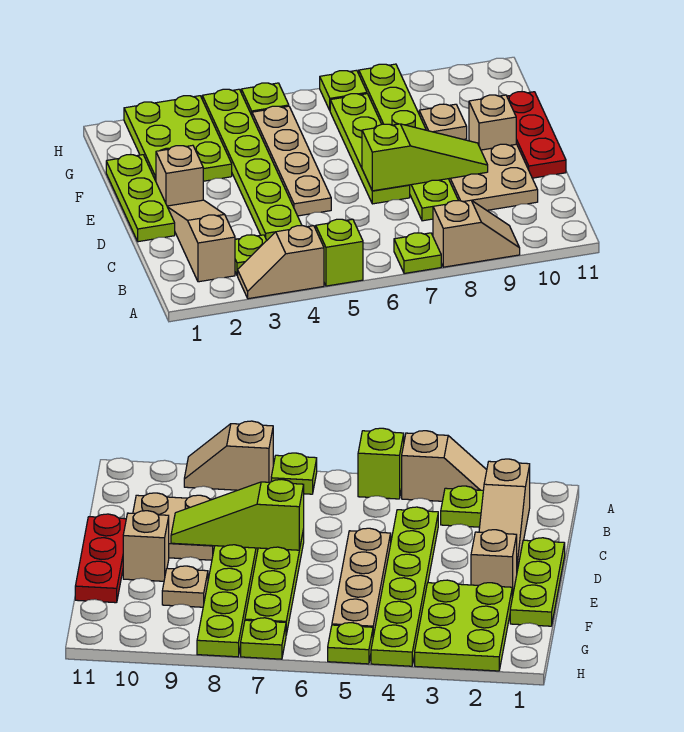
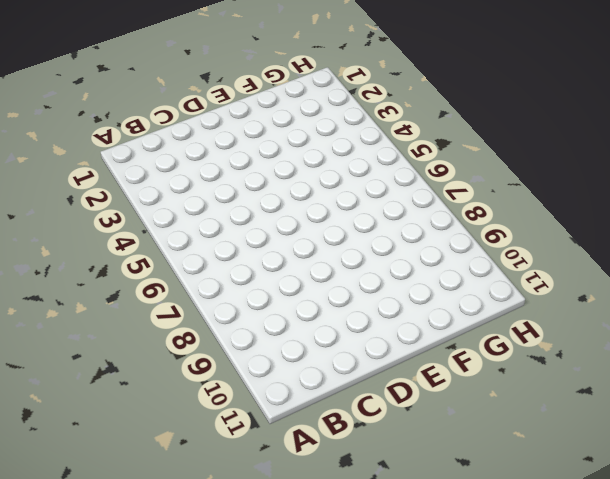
none -> tan slope A3:A4 level 1 top 4
none -> lime brick A5 level 1
none -> lime plate A7 level 1

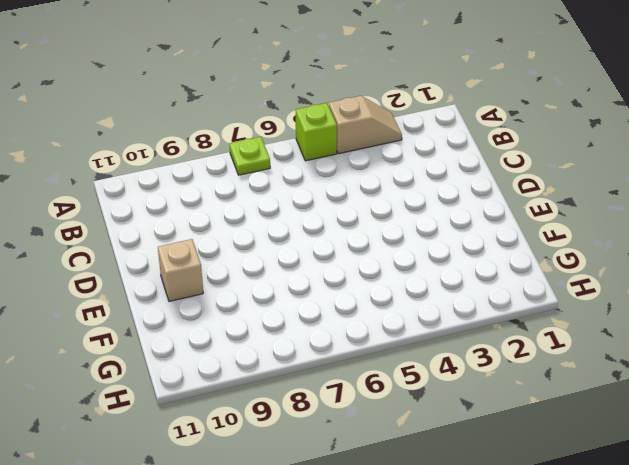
none -> tan slope A8:A9 level 1 top 8
none -> tan slope B2:D2 level 1 top B
none -> lime plate B3 level 1

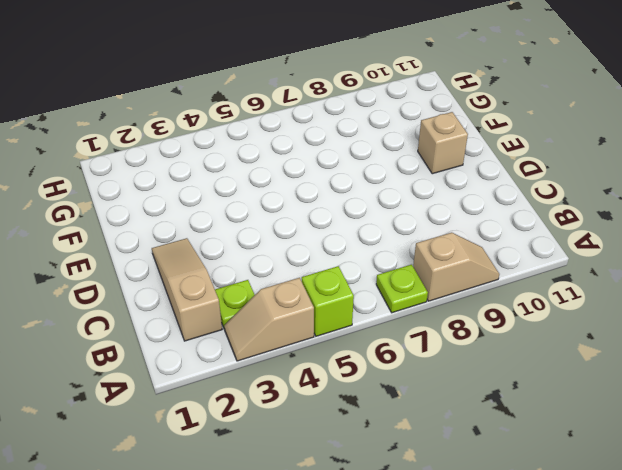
none -> lime plate C4:H4 level 1
none -> lime plate C8:H8 level 1
none -> tan plate C9:D10 level 1

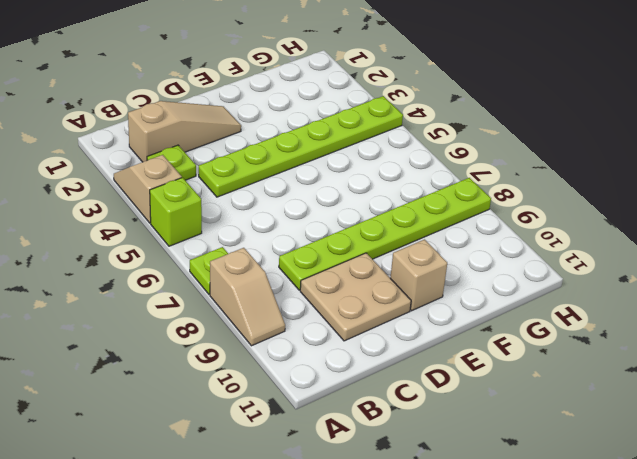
none -> lime plate D1:F1 level 1
none -> tan plate D5:G5 level 1
none -> lime plate D7:G7 level 1

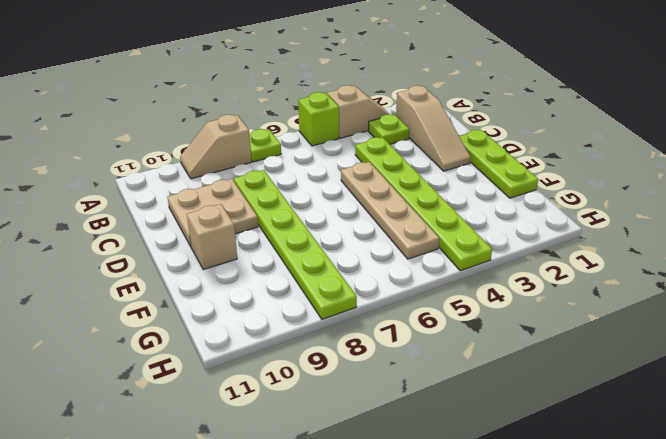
none -> lime plate D7:G7 level 1
none -> red plate D11:F11 level 1
none -> tan brick E2 level 1

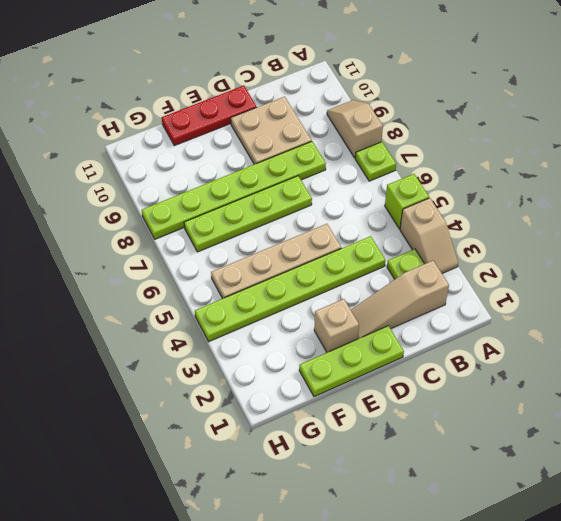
none -> tan brick E10 level 1
none -> lime plate F2:H3 level 1
none -> tan plate F9 level 1

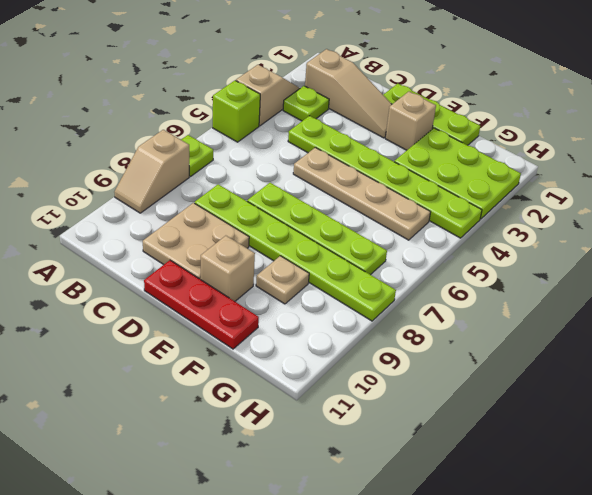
none -> lime plate H5 level 1
none -> lime plate H7 level 1
none -> lime slope D7:D9 level 2 top 7

